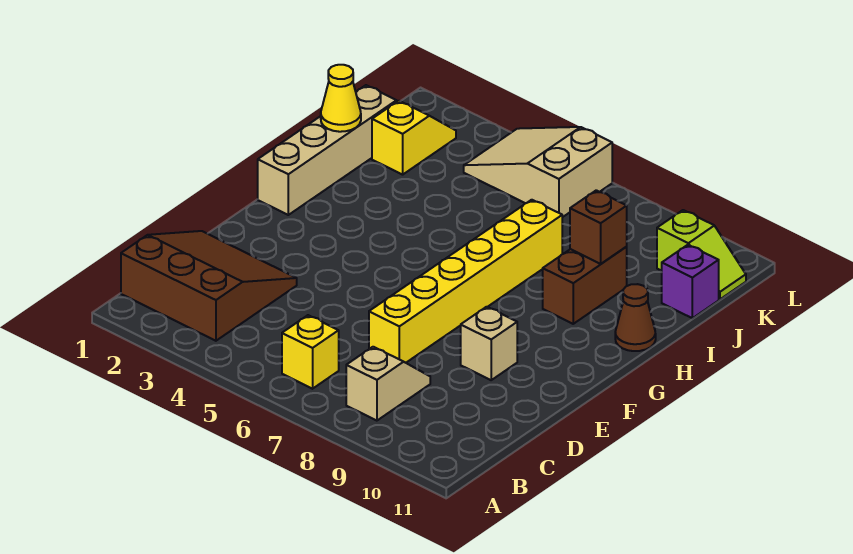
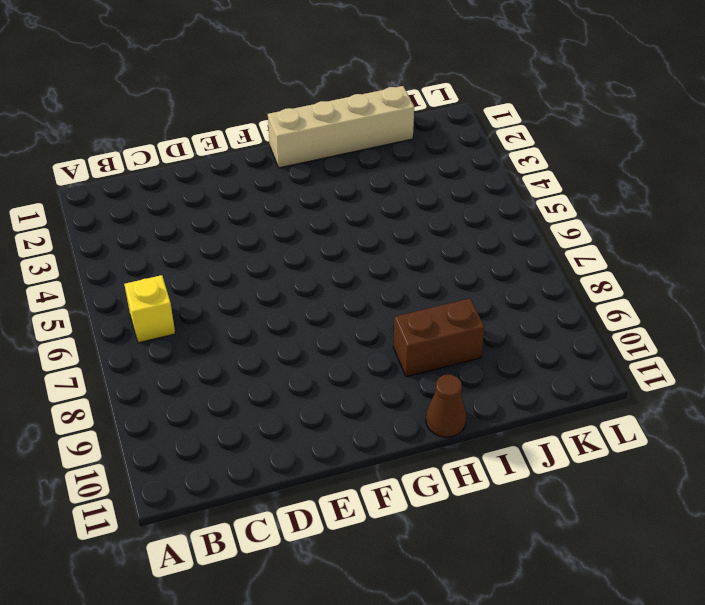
none -> brown slope B1:D3 level 1 top B
none -> tan slope B8:C8 level 1 top B
none -> yellow brick D7:I7 level 1

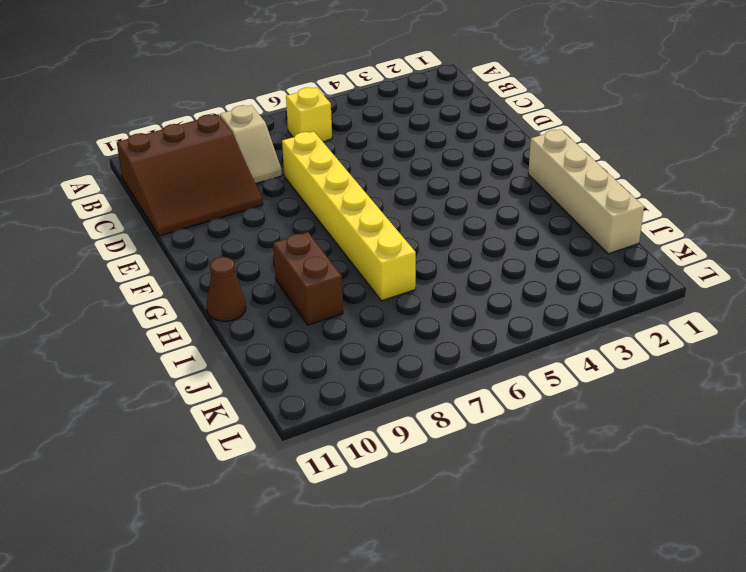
brown slope B9:D11 level 1 top B -> brown slope B1:D3 level 1 top B
none -> tan brick E9 level 1
none -> yellow slope J2:K2 level 1 top J
none -> purple brick J11 level 1

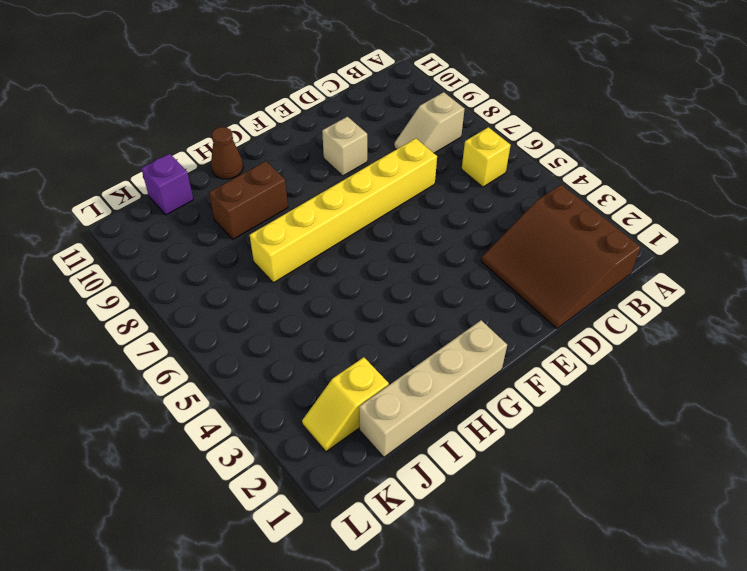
none -> tan slope K4:L6 level 1 top 6
none -> lime slope K10:K11 level 1 top 10
none -> yellow cone I1 level 2

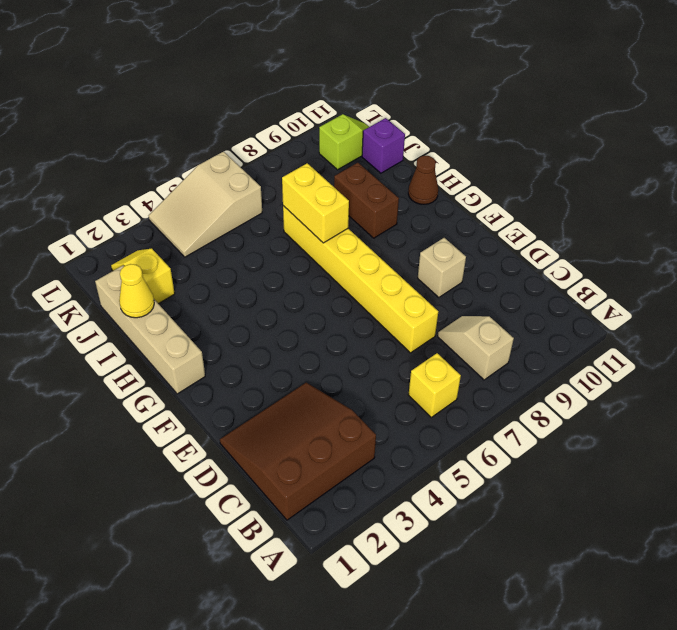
yellow brick H7:I7 level 2 -> none
none -> brown brick I9 level 2

